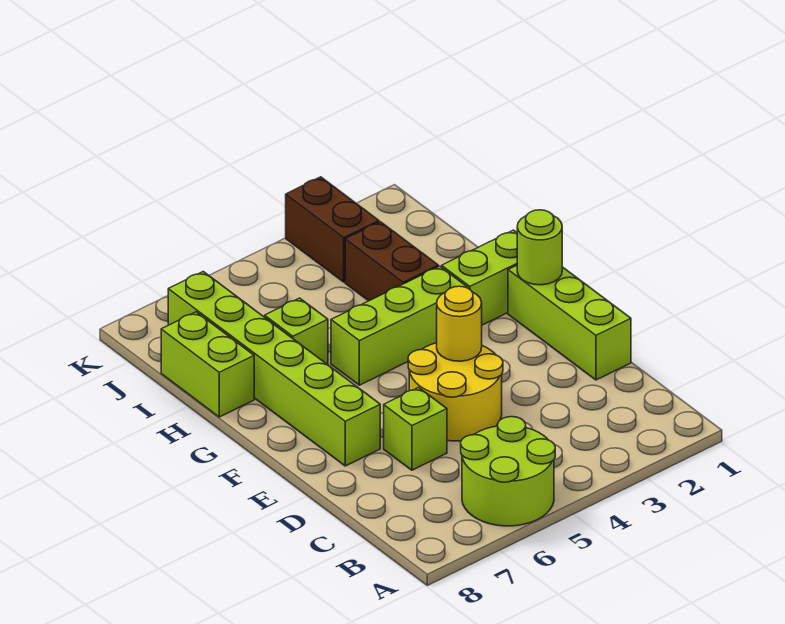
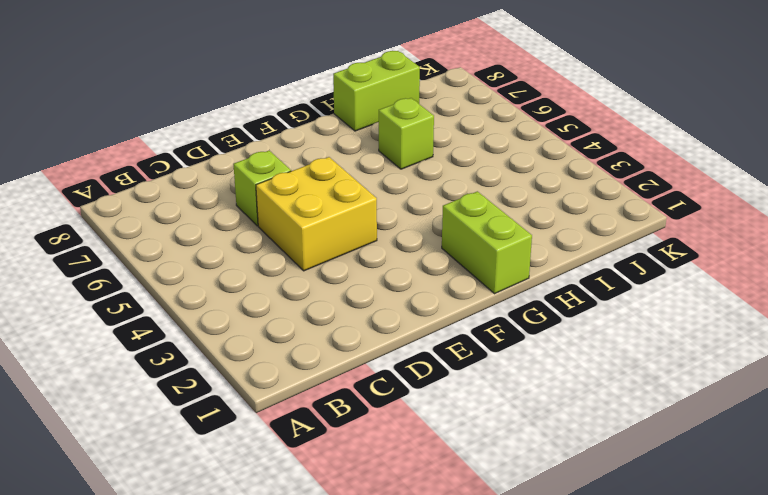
yellow brick D4:E5 level 1 -> yellow round brick D4:E5 level 1
none -> lime round brick A5:B6 level 1
none -> lime brick D1:F1 level 1
none -> lime brick E7:J7 level 1

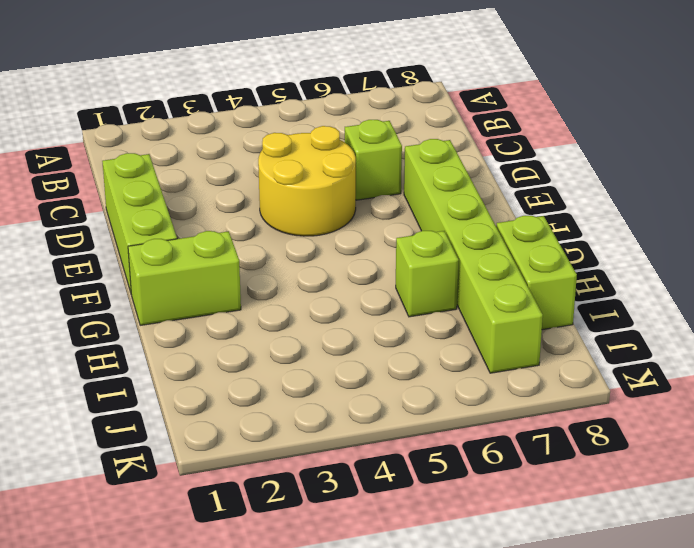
none -> lime round brick A5:B6 level 1
none -> lime brick G3:G5 level 1
none -> brown brick H3:I3 level 1

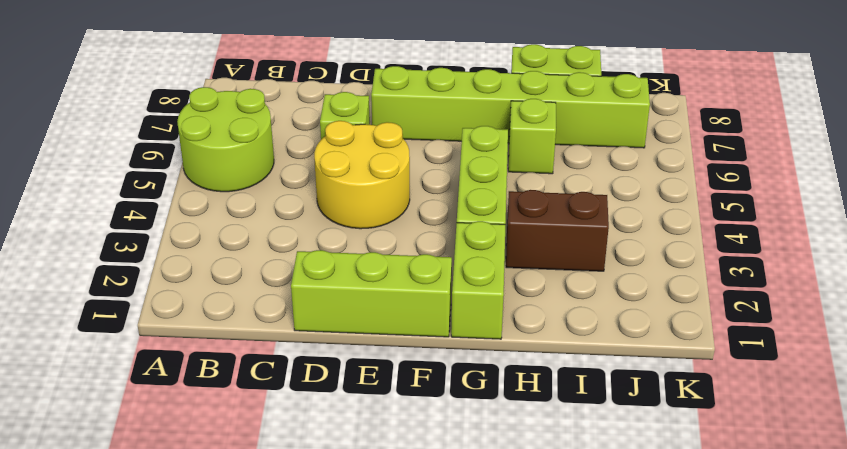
none -> brown brick J3:K3 level 1
none -> yellow round brick E4 level 2
none -> lime round brick F1 level 2

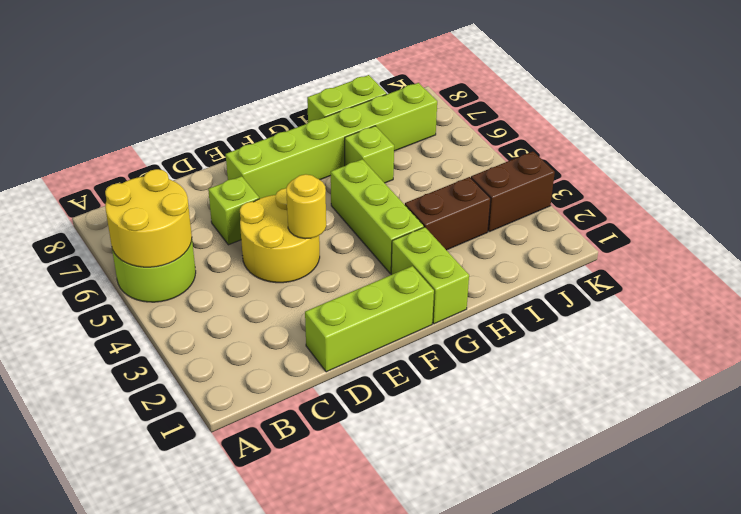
yellow round brick A5:B6 level 2 -> none
none -> lime round brick F1 level 2

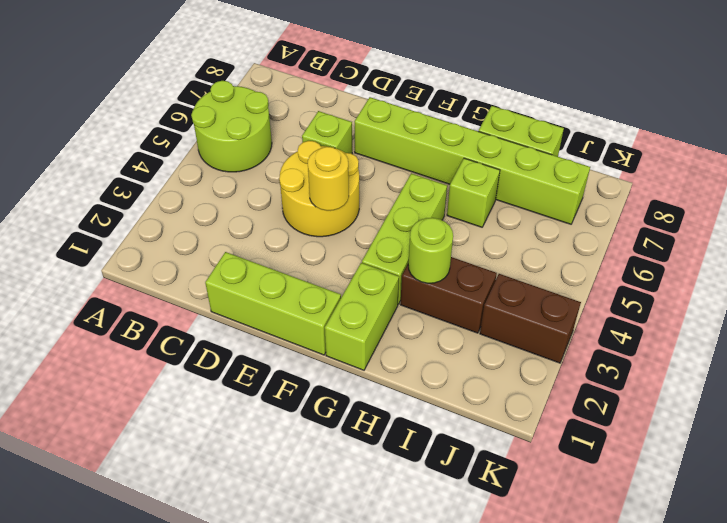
lime round brick H3 level 2 -> lime round brick F1 level 2

